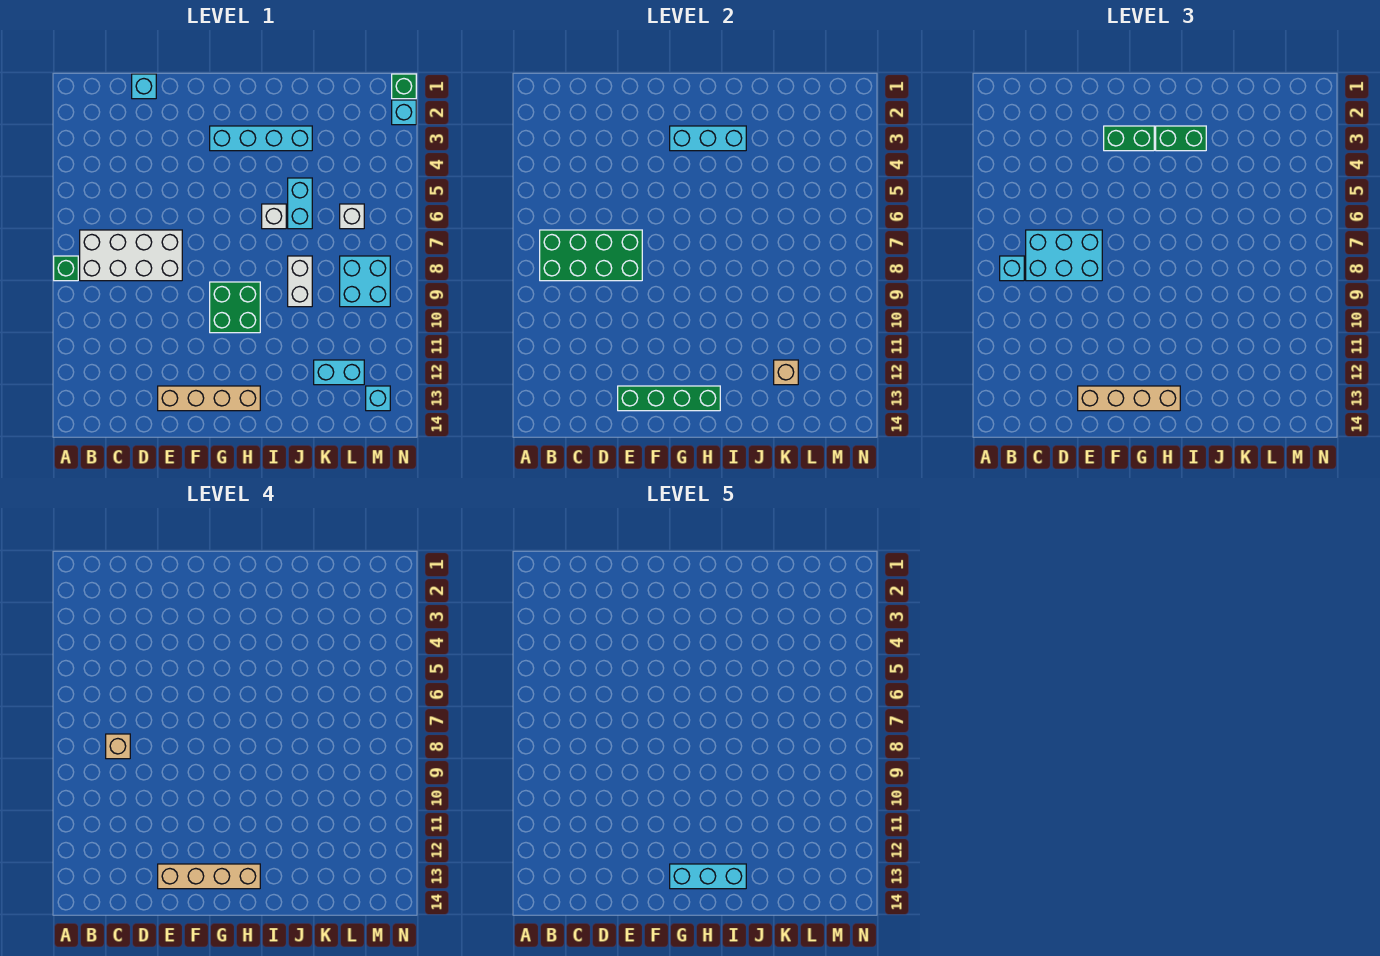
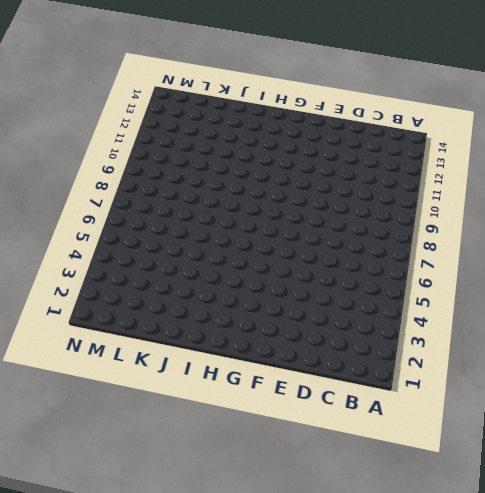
none -> green brick A8 level 1
none -> white brick B7:E8 level 1
none -> cyan brick D1 level 1

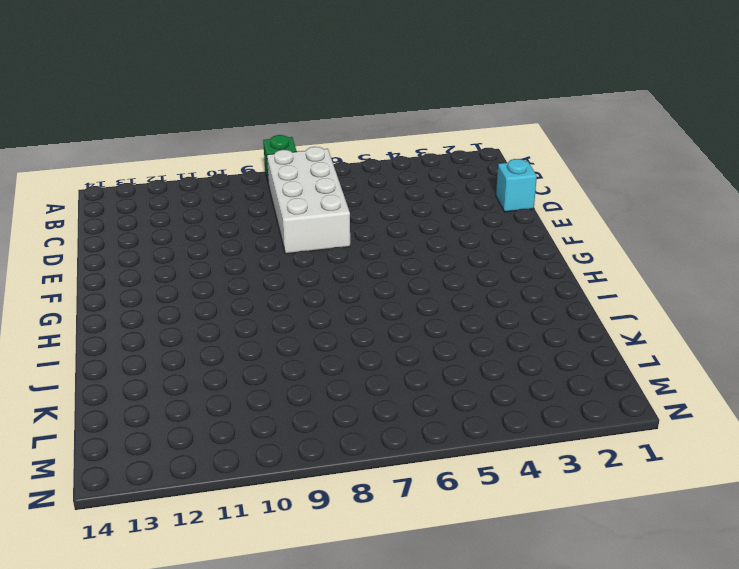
none -> tan brick E13:H13 level 1
none -> cyan brick G3:J3 level 1
none -> green brick G9:H10 level 1

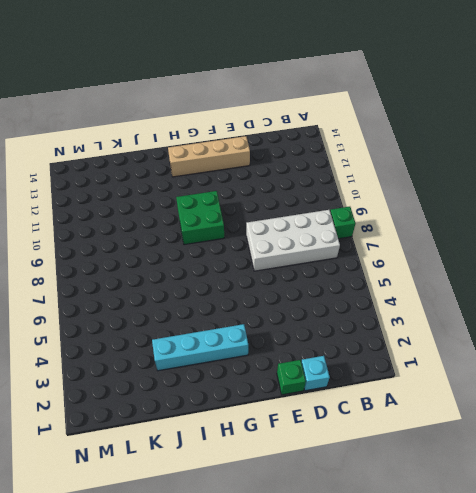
green brick E1 level 1 -> green brick N1 level 1
none -> white brick I6 level 1
none -> cyan brick J5:J6 level 1
none -> white brick J8:J9 level 1

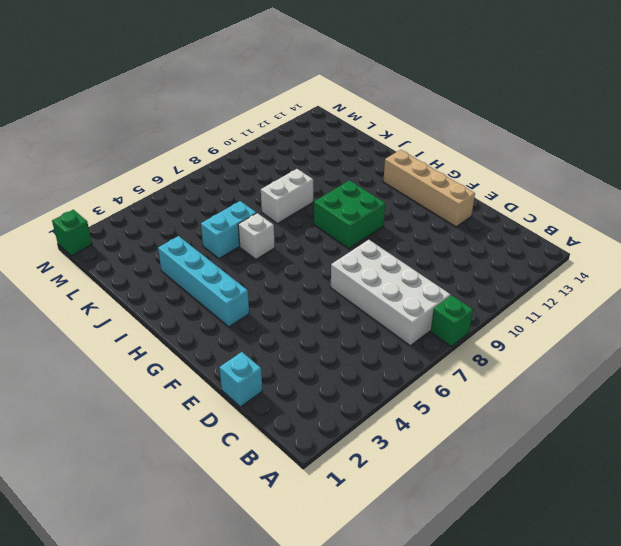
none -> cyan brick K12:L12 level 1
none -> white brick L6 level 1
none -> cyan brick L8:M9 level 1

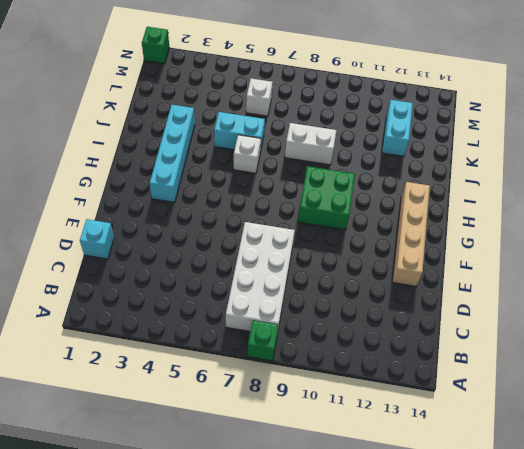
none -> cyan brick L8:M9 level 1
none -> cyan brick M13 level 1
none -> cyan brick N2 level 1

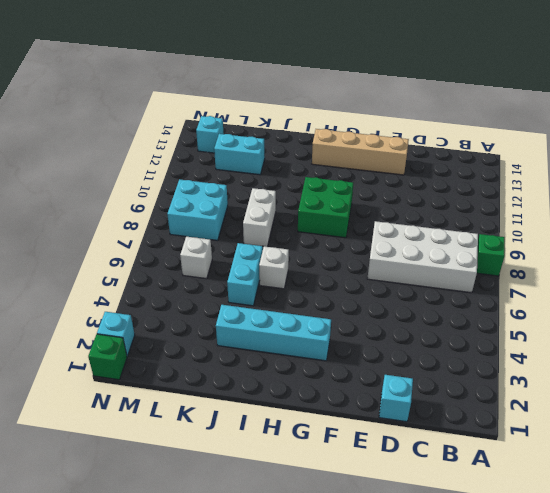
none -> green brick B7:E8 level 2
none -> green brick E13:H13 level 2
none -> cyan brick G3:I3 level 2

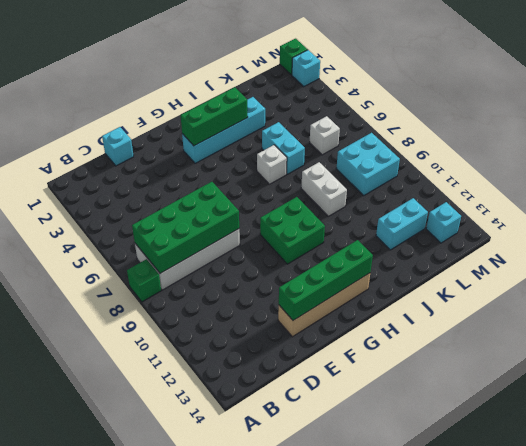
green brick G3:I3 level 2 -> cyan brick G3:I3 level 2
none -> tan brick K12 level 2
none -> cyan brick B8 level 3
none -> cyan brick C7:E8 level 3

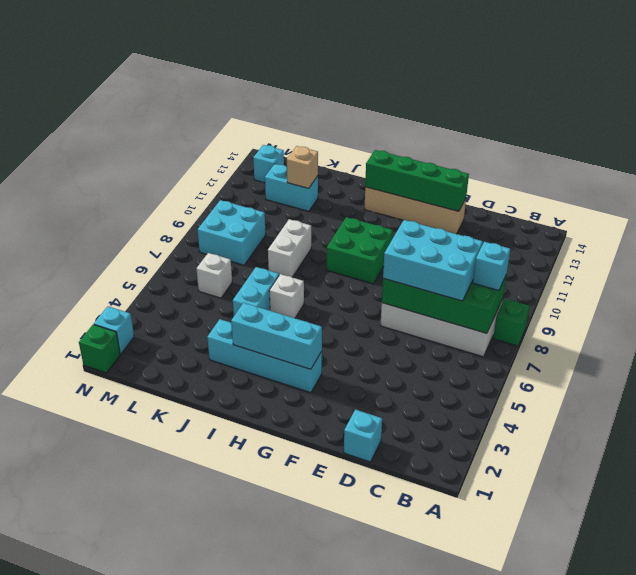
none -> tan brick E13:H13 level 3
none -> green brick F3:G3 level 3
none -> green brick H3:I3 level 3

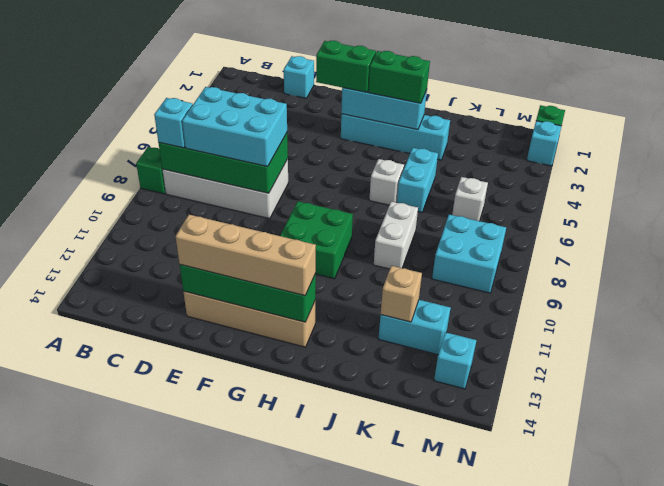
none -> tan brick C8 level 4
none -> tan brick E13:H13 level 4
none -> cyan brick G13:I13 level 5

